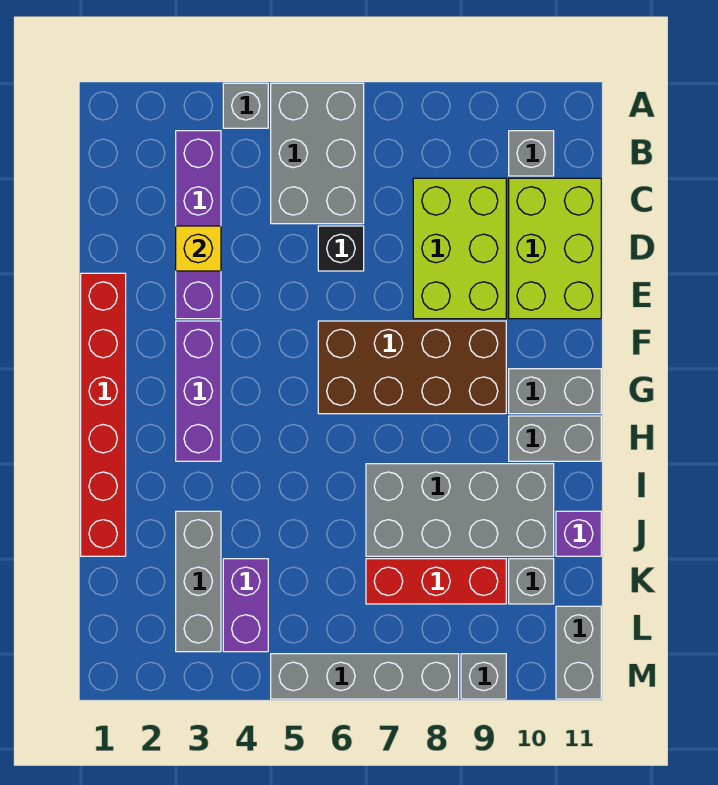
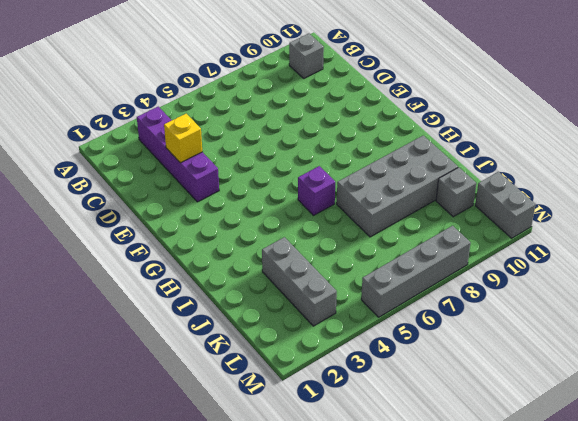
purple brick H6 level 1 -> purple brick J11 level 1
none -> grey brick A4 level 1
none -> grey brick A5:C6 level 1
none -> lime brick C8:E9 level 1

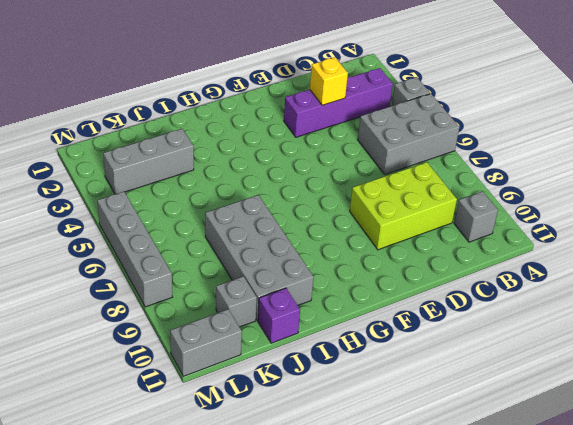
none -> lime brick C10:E11 level 1
none -> black brick D6 level 1
none -> red brick E1:J1 level 1

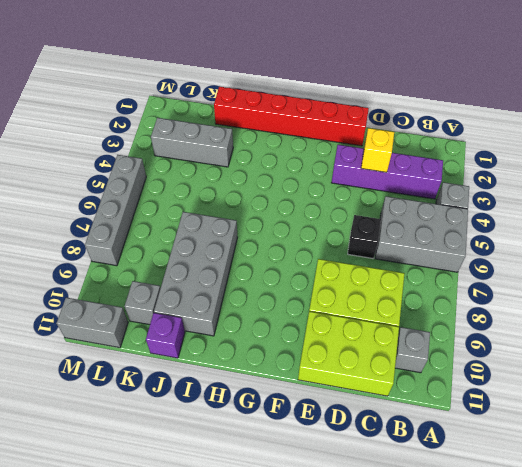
none -> purple brick F3:H3 level 1
none -> brown brick F6:G9 level 1
none -> grey brick G10:G11 level 1

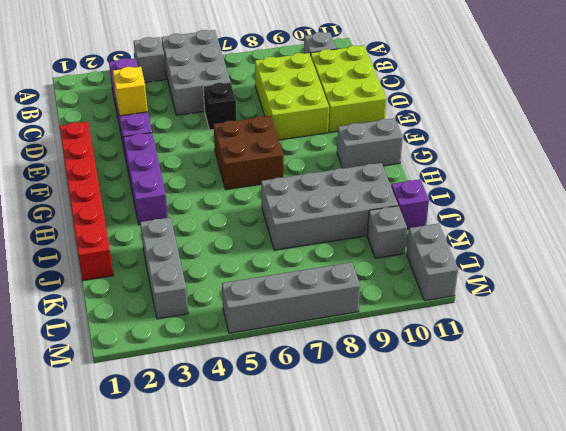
brown brick F6:G7 level 1 -> brown brick F6:G9 level 1
none -> grey brick H10:H11 level 1
none -> purple brick K4:L4 level 1
none -> red brick K7:K9 level 1

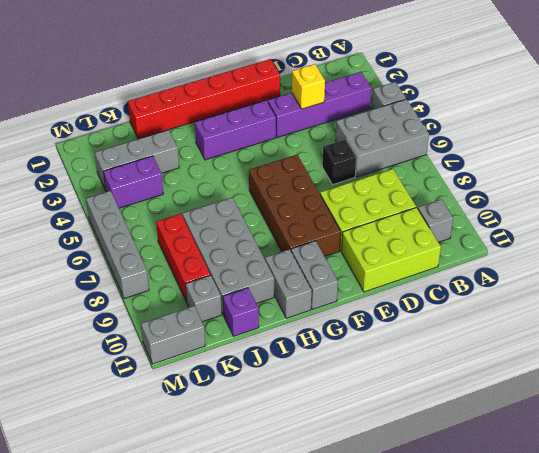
none -> grey brick M9 level 1

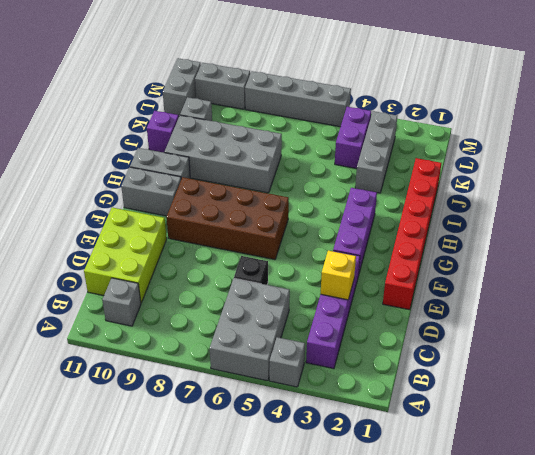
grey brick M9:M10 level 1 -> grey brick M9 level 1
none -> lime brick C8:E9 level 1
none -> red brick K7:K9 level 1

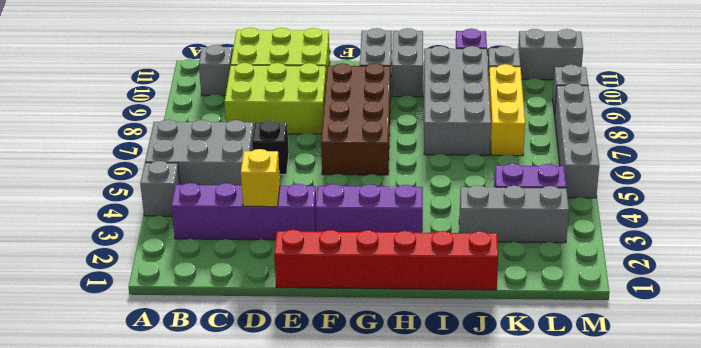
yellow brick K7:K9 level 1 -> red brick K7:K9 level 1

